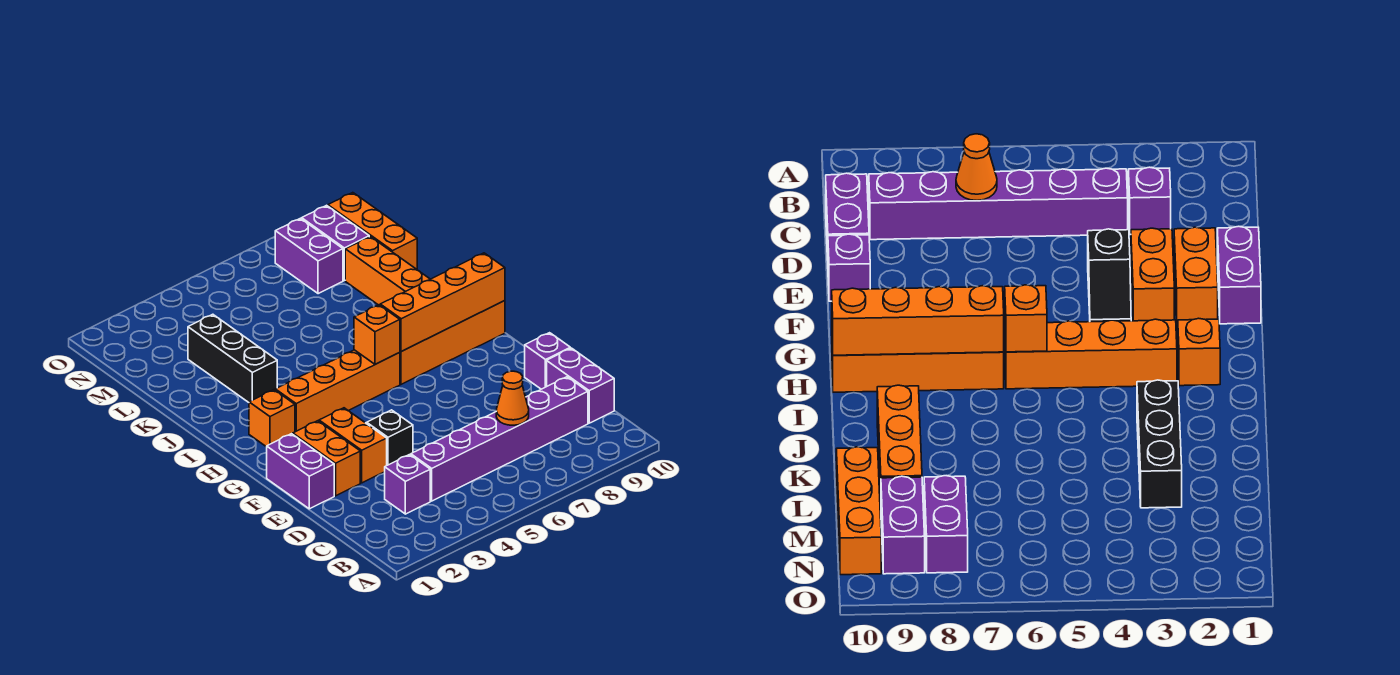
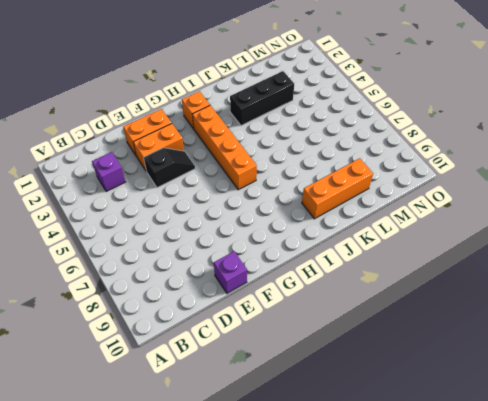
none -> purple brick C4:C9 level 1
none -> purple brick C10:D10 level 1
none -> purple brick E1:F1 level 1

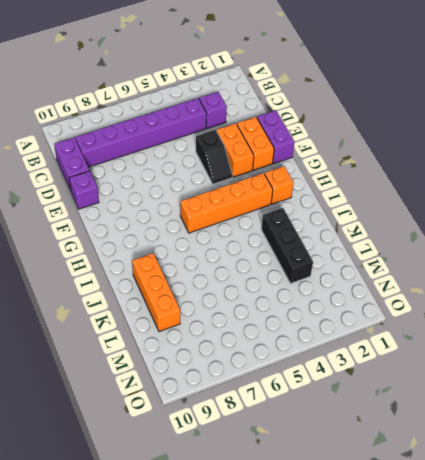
none -> orange brick H7:H10 level 1
none -> orange brick L10:N10 level 1
none -> purple brick M8:N8 level 1

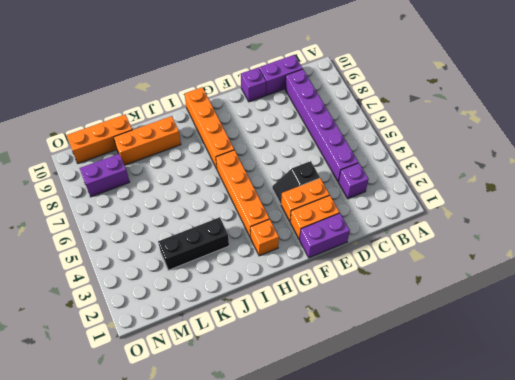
none -> purple brick M9:N9 level 1
none -> orange cone C7 level 2
none -> orange brick H6 level 2

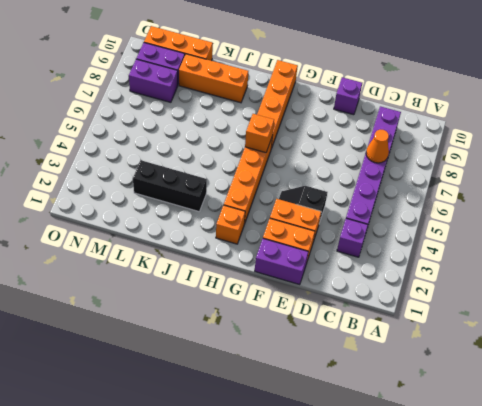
none -> purple brick C10:D10 level 1
none -> orange brick H7:H10 level 2

